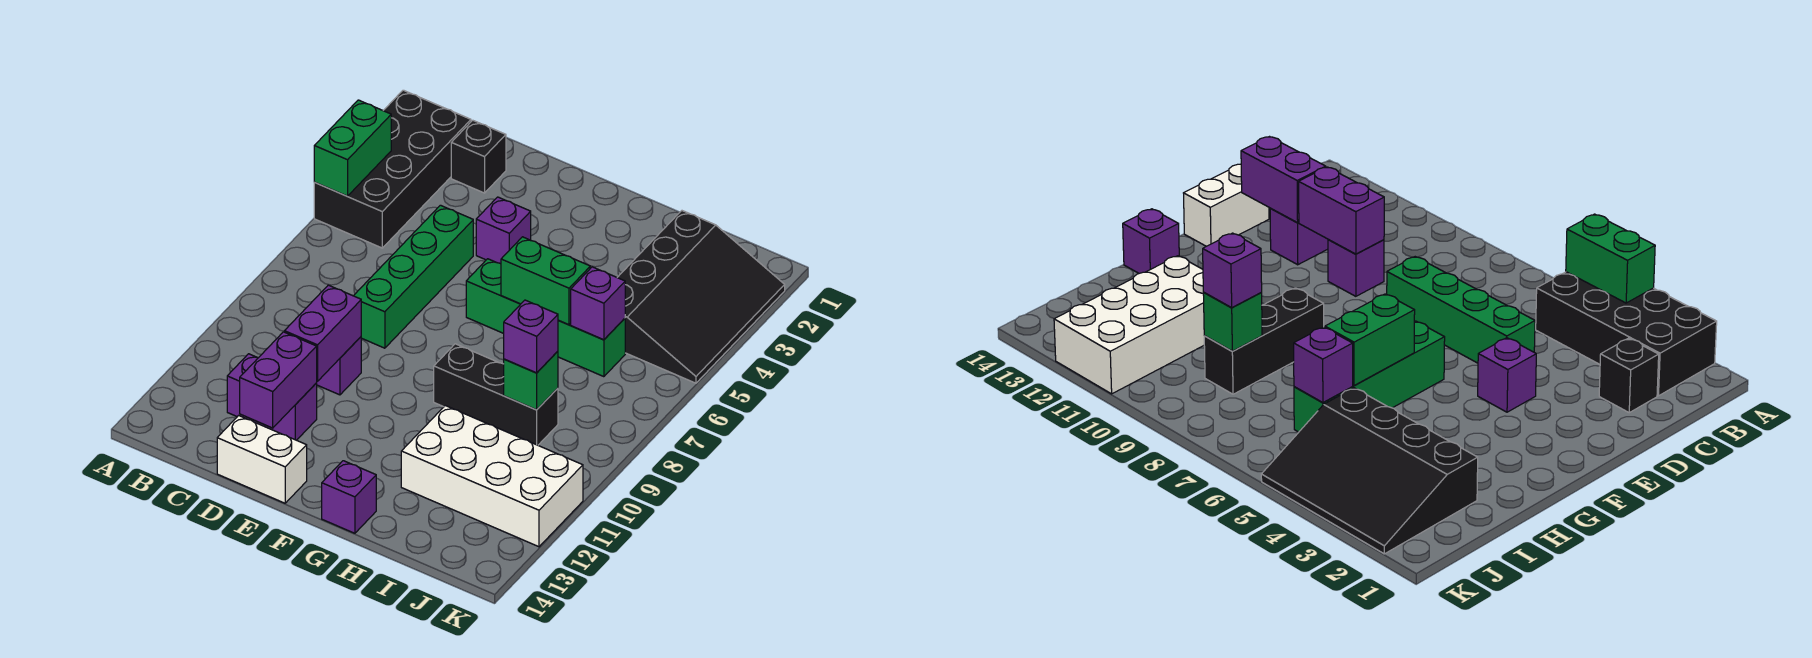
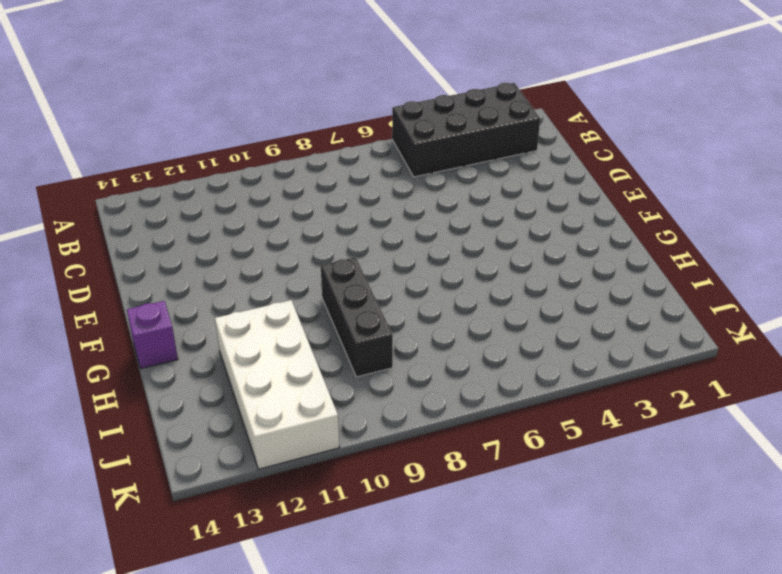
none -> black brick C2 level 1
none -> purple brick C12:D12 level 1
none -> green brick D5:D8 level 1

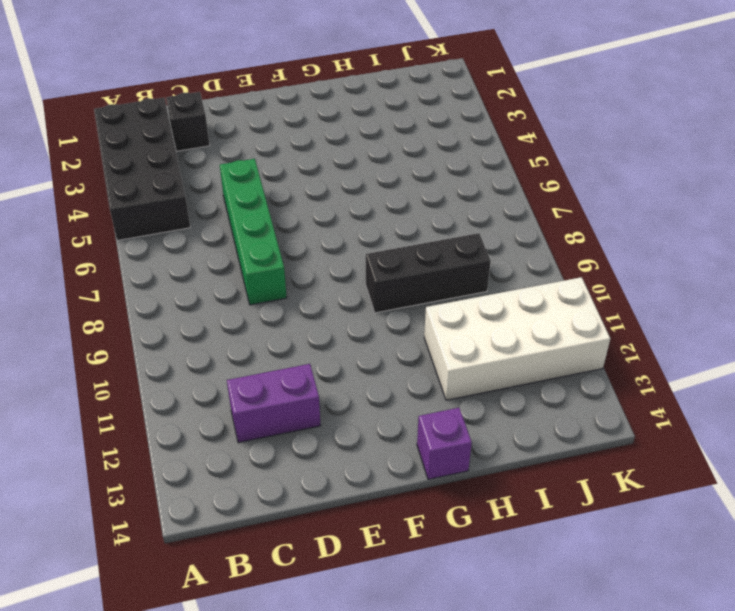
none -> purple brick D10 level 1
none -> white brick D14:E14 level 1
none -> purple brick E4 level 1

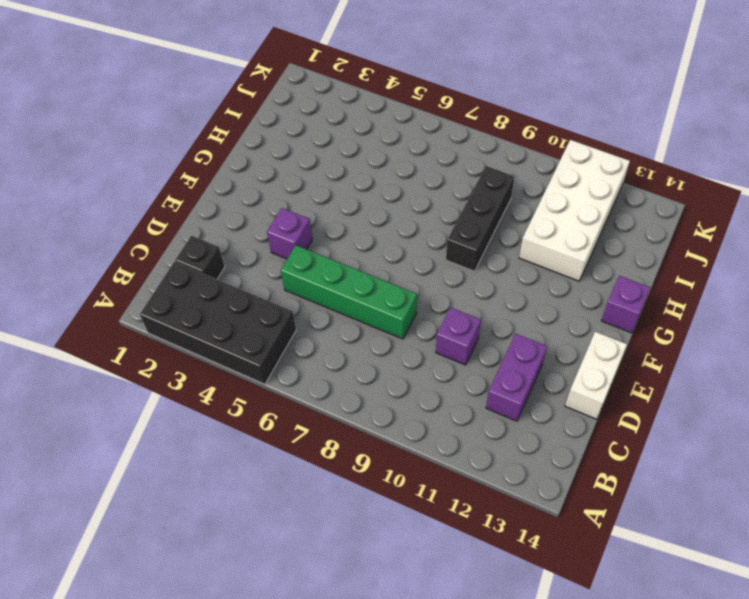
none -> green brick F6:I6 level 1
none -> black slope I2:K5 level 1 top I
none -> green brick A4:A5 level 2

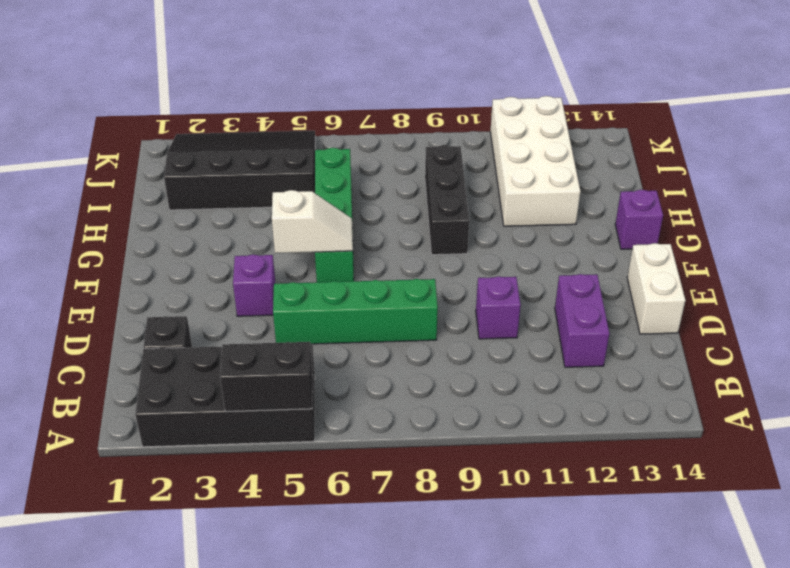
black brick A4:A5 level 2 -> green brick A4:A5 level 2
white slope F5:F6 level 2 top 5 -> none
none -> purple brick D10:D11 level 2
none -> purple brick D12:D13 level 2
none -> green brick G6:H6 level 2

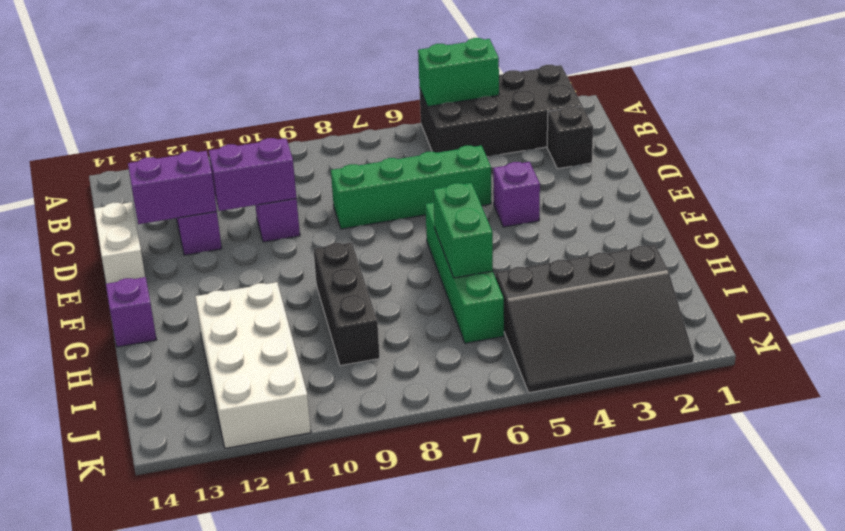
none -> purple brick I6 level 2
none -> green brick I9 level 2
none -> purple brick I9 level 3

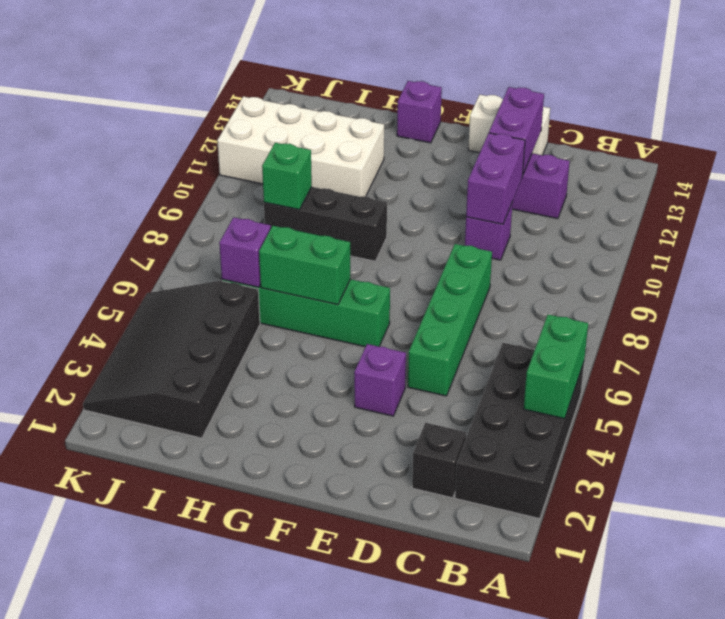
none -> purple brick I9 level 3

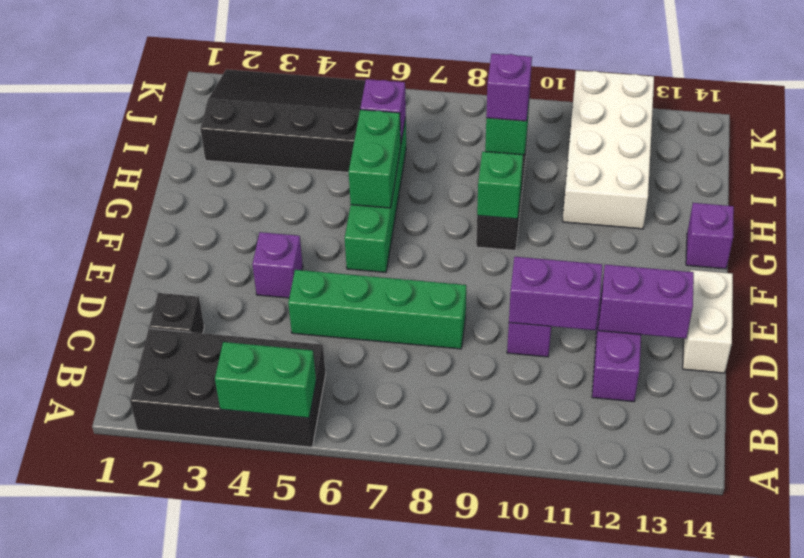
green brick G9 level 2 -> none

